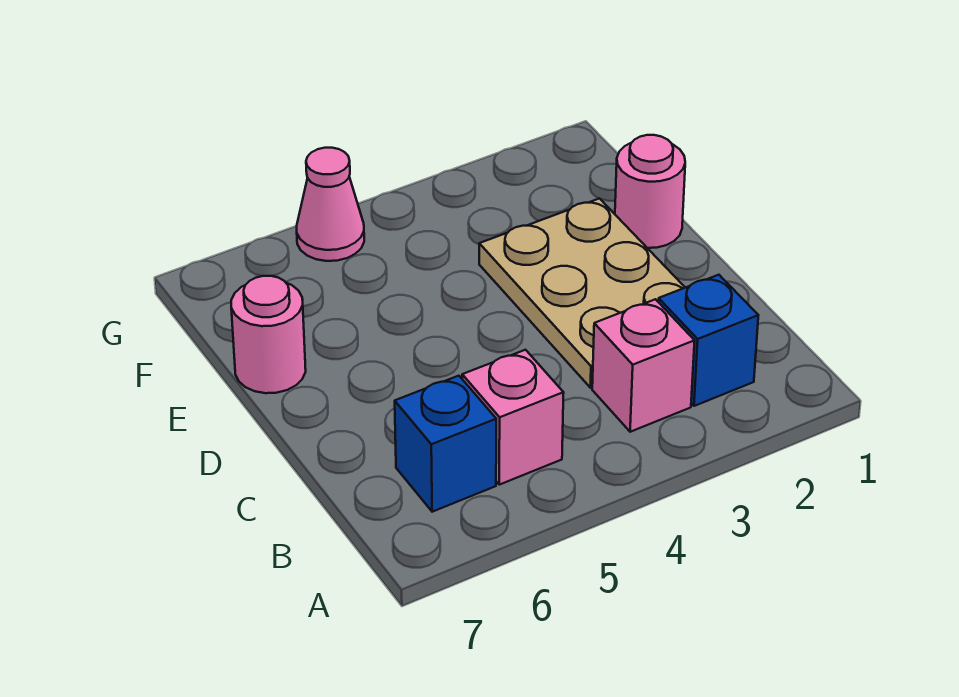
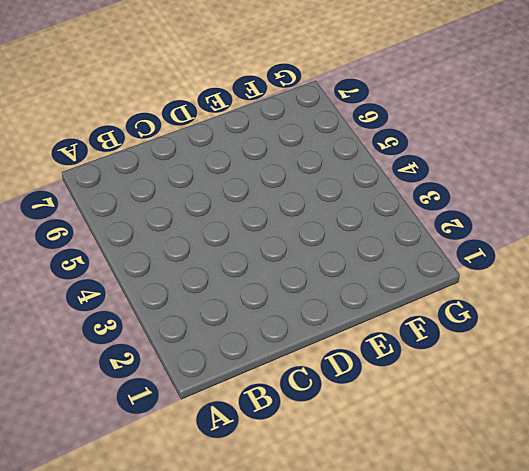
none -> blue brick B2 level 1
none -> pink brick B3 level 1

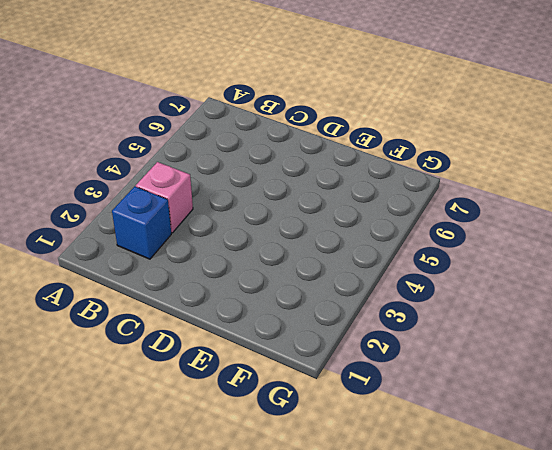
none -> pink brick B5 level 1
none -> blue brick B6 level 1

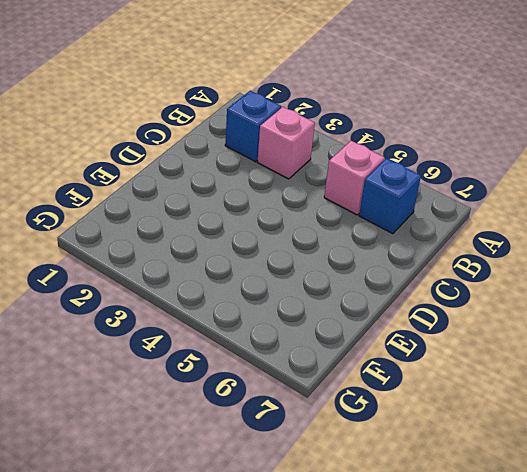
none -> tan plate C2:E3 level 1
none -> pink round brick E1 level 1

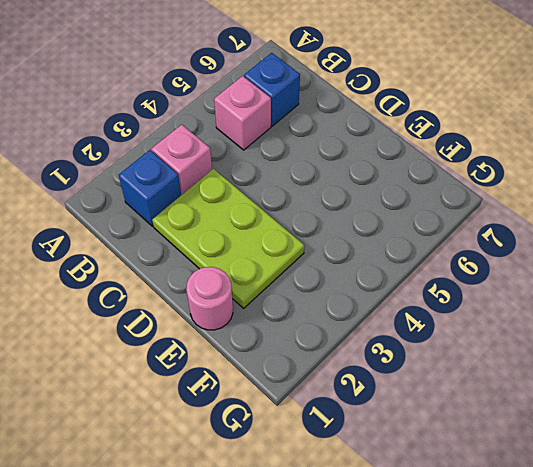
lime plate C2:E3 level 1 -> tan plate C2:E3 level 1
none -> pink round brick E7 level 1
none -> pink cone G5 level 1

